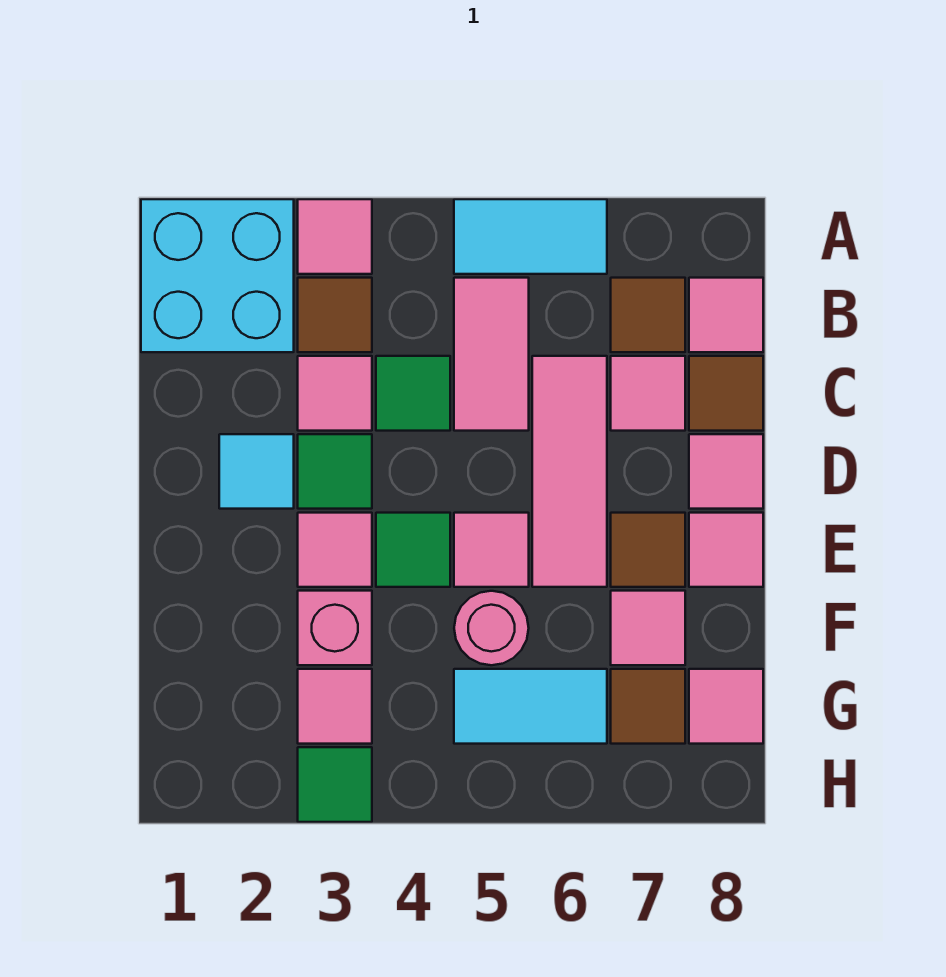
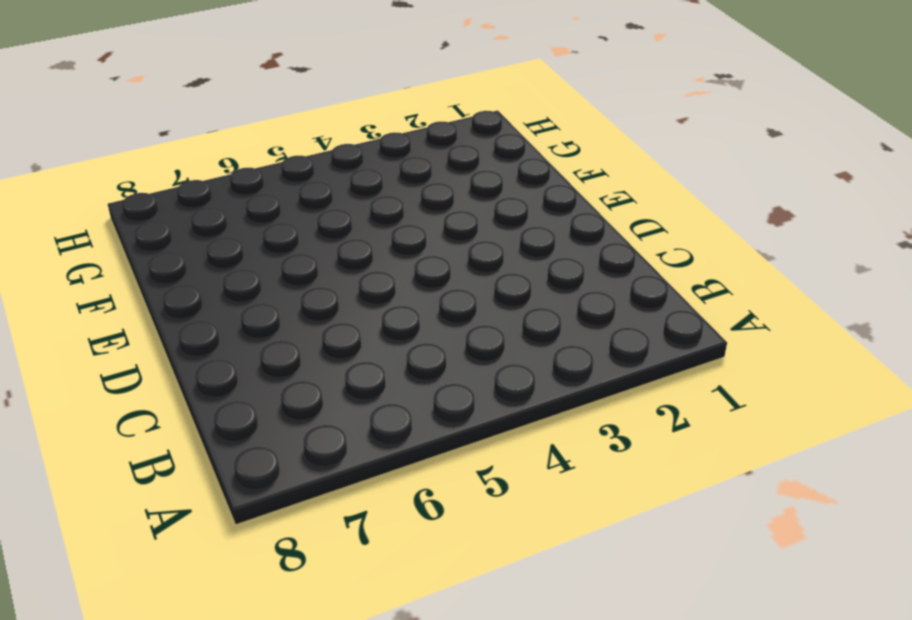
none -> cyan brick A1:B2 level 1
none -> pink tile A3 level 1
none -> cyan tile A5:A6 level 1

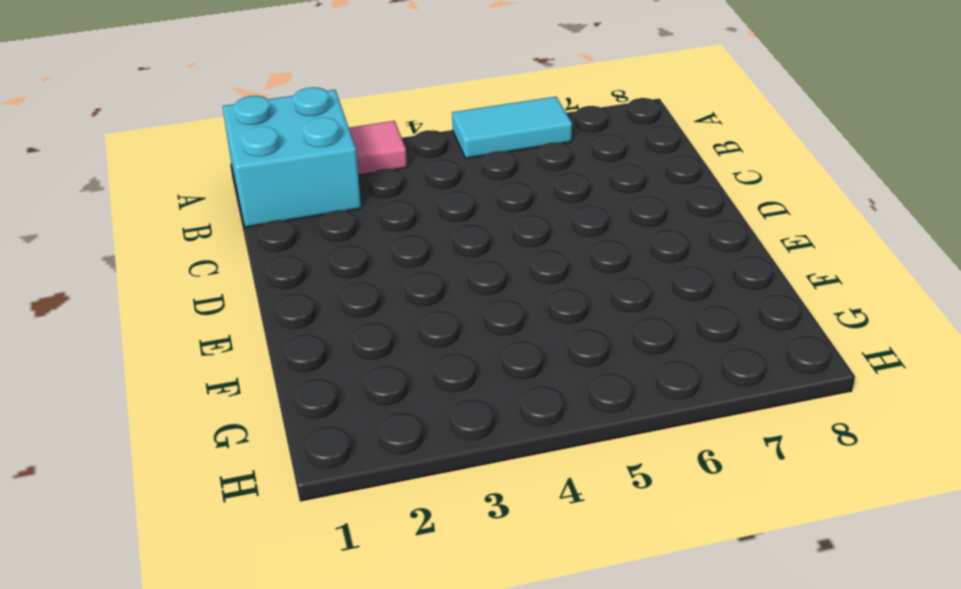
none -> brown tile B3 level 1
none -> pink tile B5:C5 level 1
none -> brown tile B7 level 1

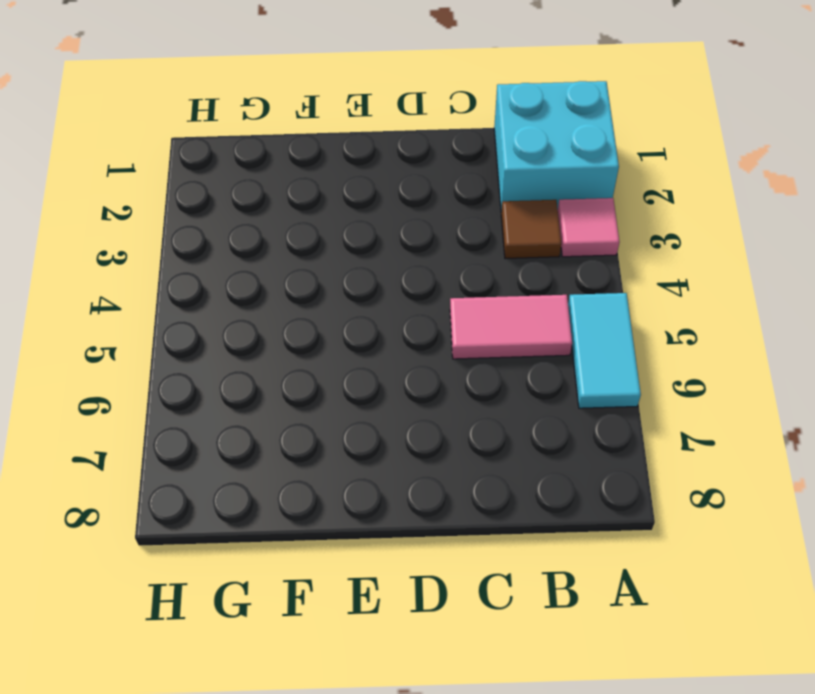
none -> brown tile B7 level 1
none -> pink tile B8 level 1
none -> pink tile C3 level 1

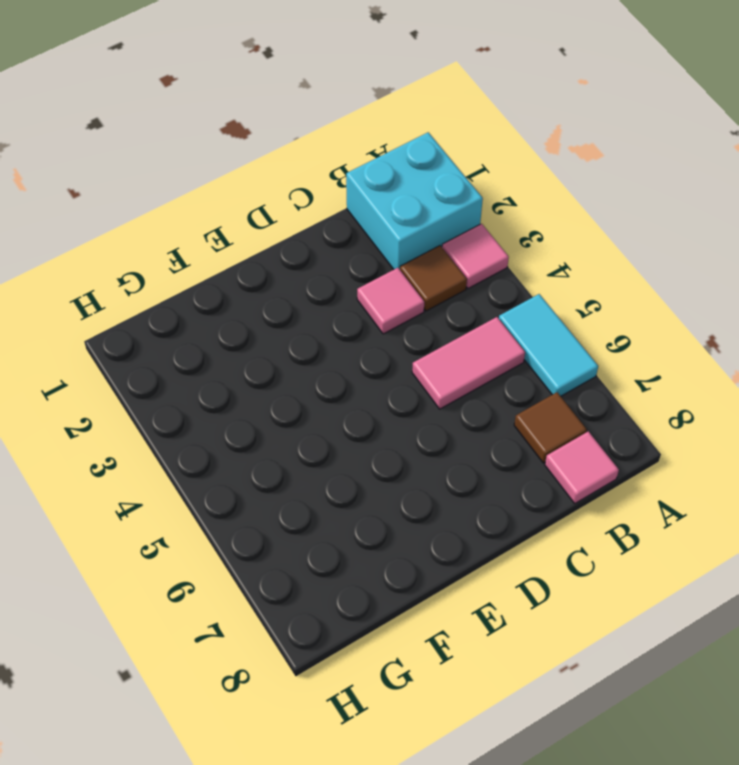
none -> green tile C4 level 1
none -> pink tile C6:E6 level 1
none -> pink tile C7 level 1

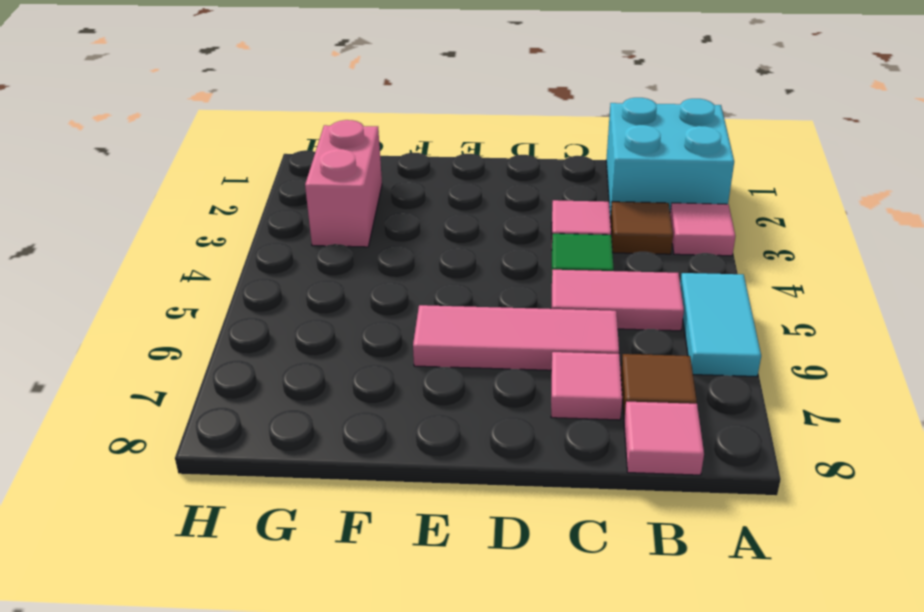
pink brick G2:G3 level 1 -> pink tile G3 level 1
none -> brown tile C8 level 1
none -> cyan tile D2 level 1
none -> green tile D3 level 1

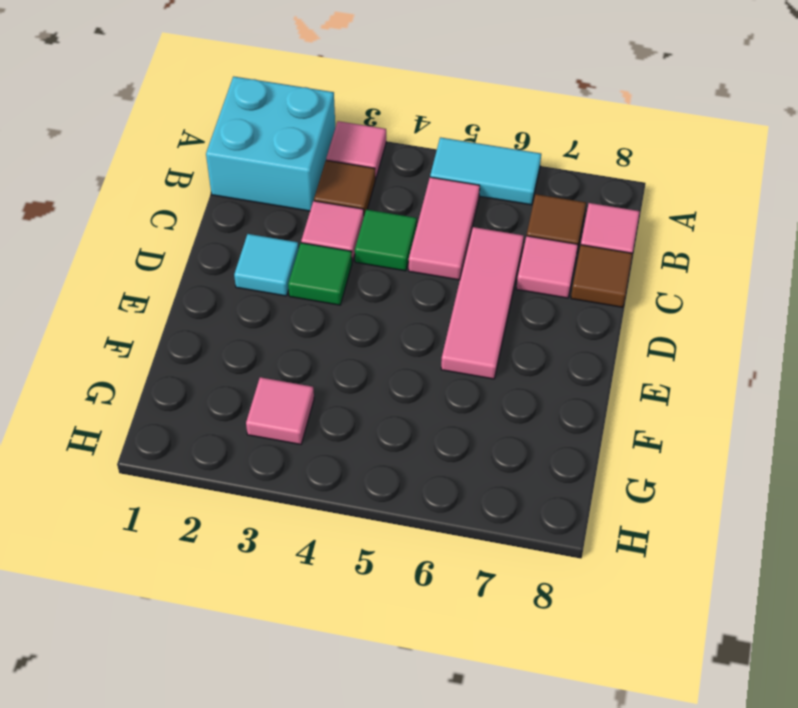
none -> pink tile D8 level 1
none -> pink tile E3 level 1
none -> green tile E4 level 1

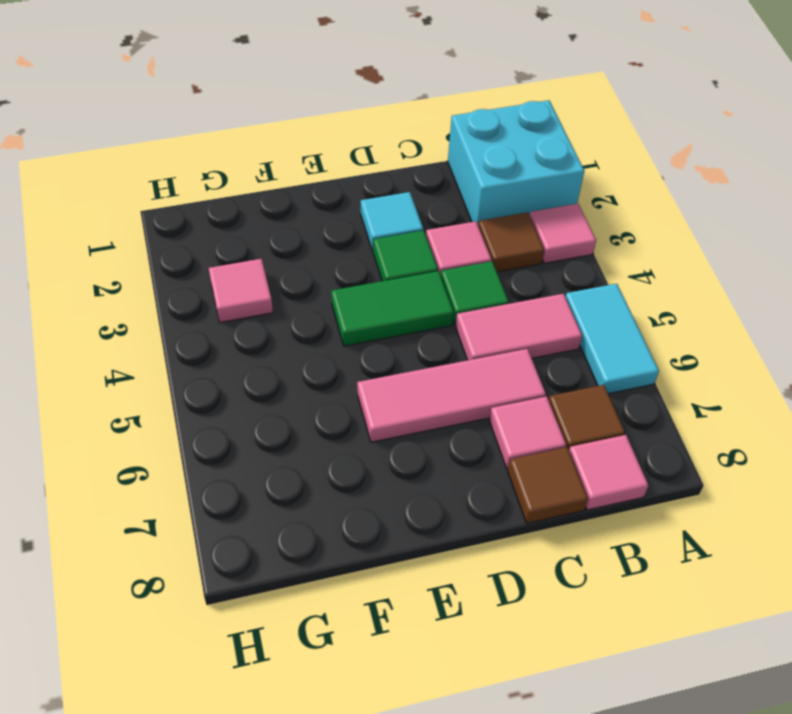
green tile D4:E4 level 1 -> green tile E4 level 1
none -> pink tile D8 level 1
none -> pink tile E3 level 1
none -> pink tile E5 level 1

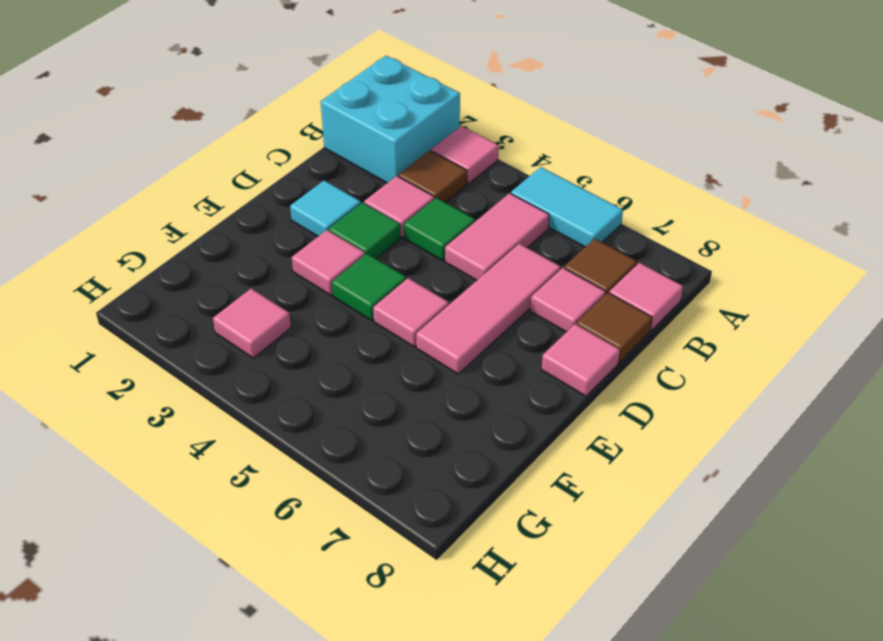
none -> brown tile E7 level 1
none -> pink tile E8 level 1
none -> pink brick F3 level 1

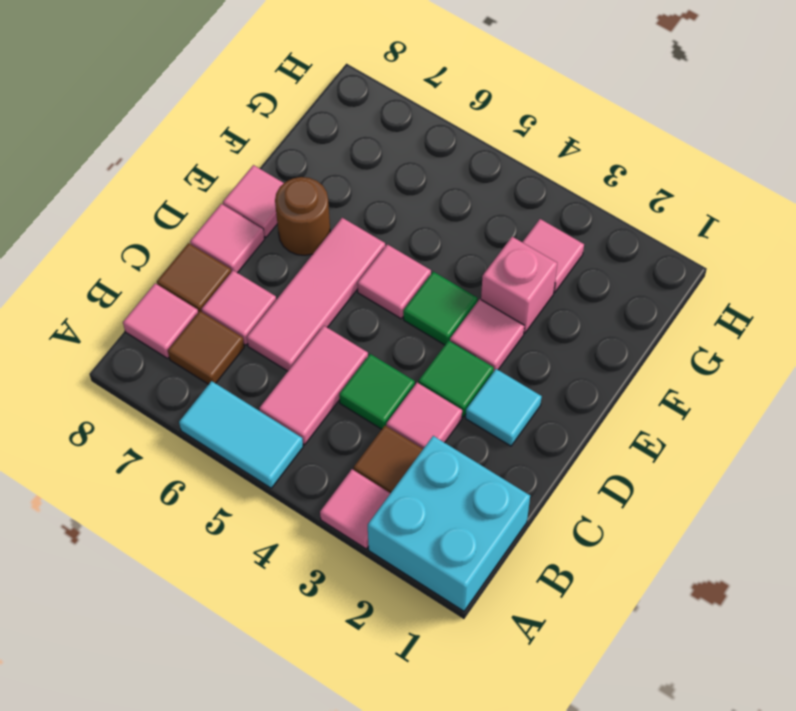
brown round brick E7 level 1 -> brown tile E7 level 1
none -> pink round brick F5 level 1
none -> pink tile F7 level 1
none -> cyan tile G5:G6 level 1

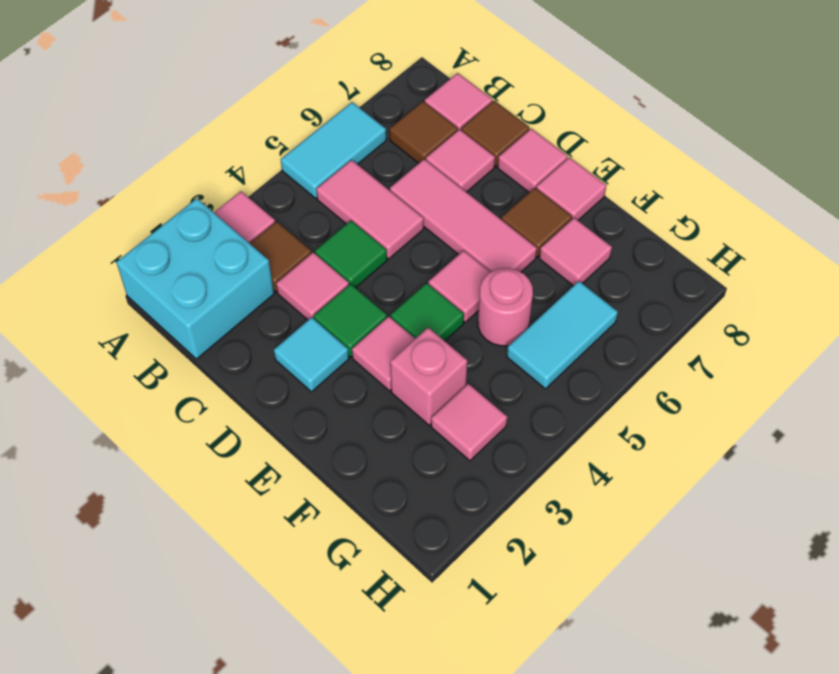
none -> brown tile G7 level 1
none -> pink tile G8 level 1
none -> green tile H3 level 1

